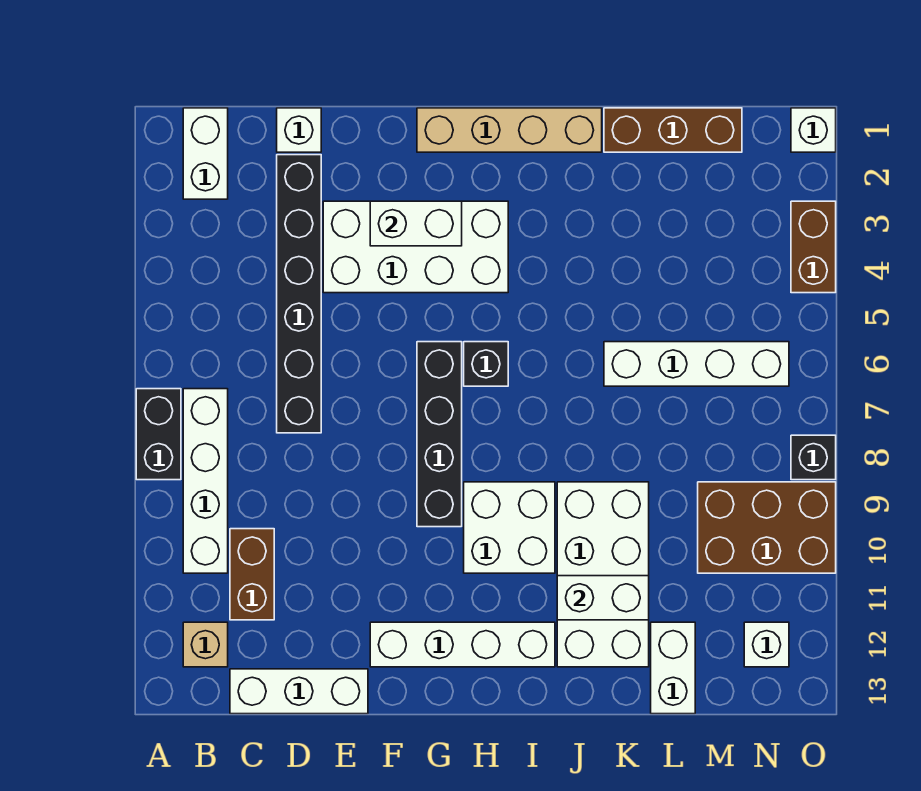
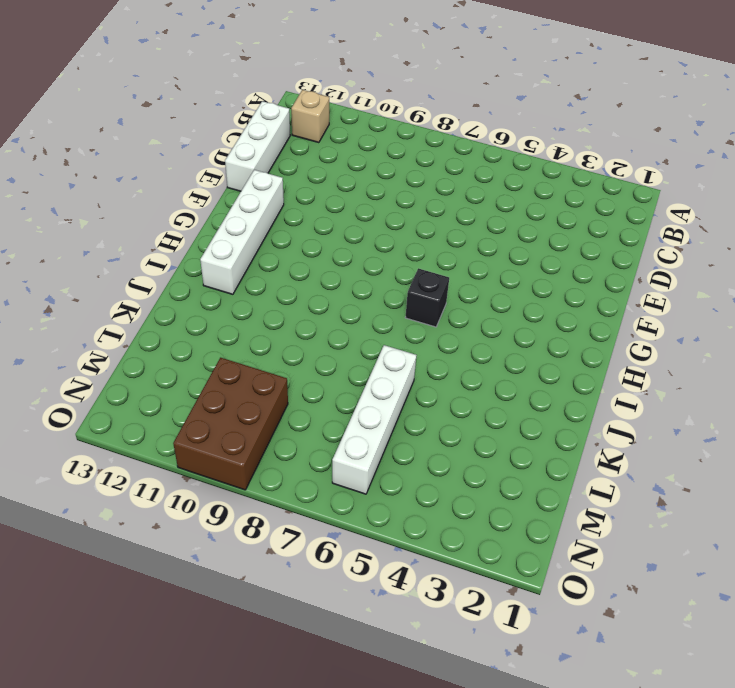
none -> black brick A7:A8 level 1
none -> white brick B1:B2 level 1
none -> white brick B7:B10 level 1

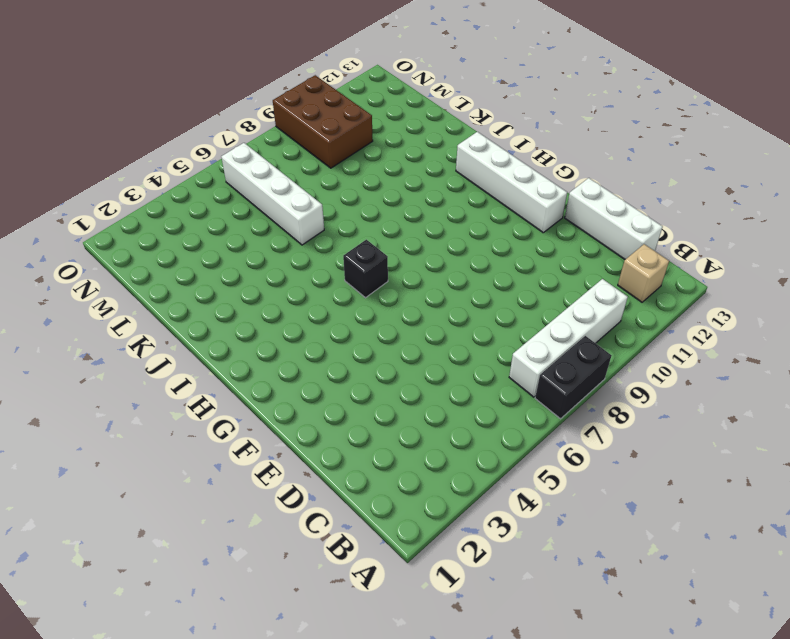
none -> white brick B1:B2 level 1
none -> brown brick C10:C11 level 1
none -> white brick D1 level 1

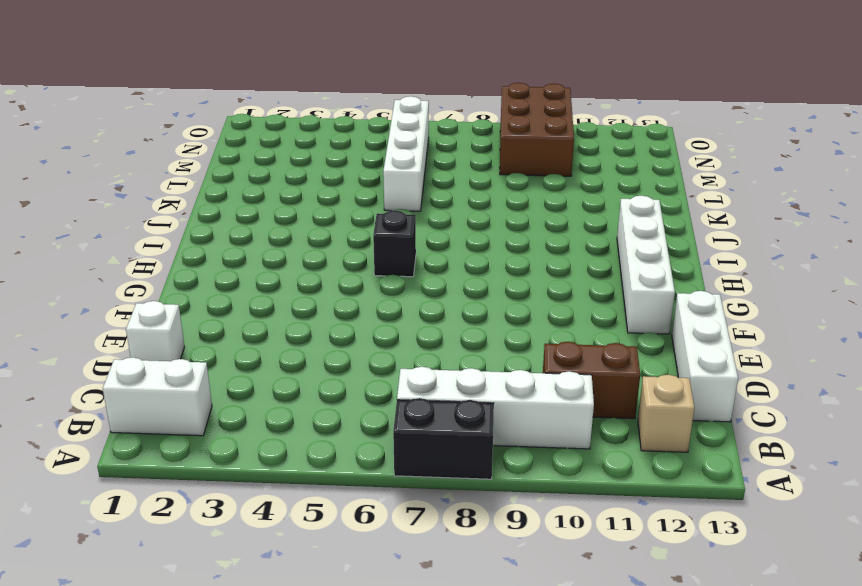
none -> black brick D2:D7 level 1
none -> white brick E3:H4 level 1
none -> tan brick G1:J1 level 1

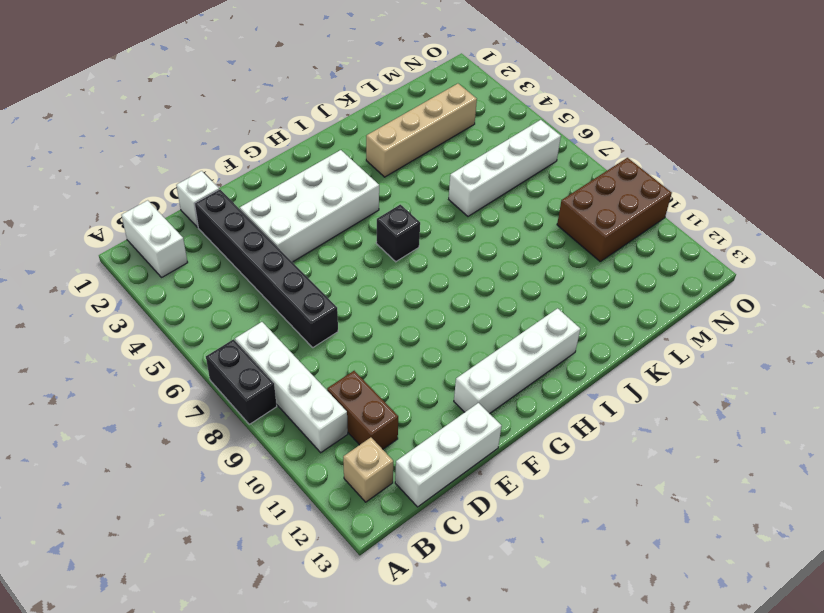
tan brick J3:M3 level 1 -> tan brick G1:J1 level 1
none -> black brick G6:G9 level 1
none -> white brick H9:I10 level 1
none -> white brick J9:K12 level 1

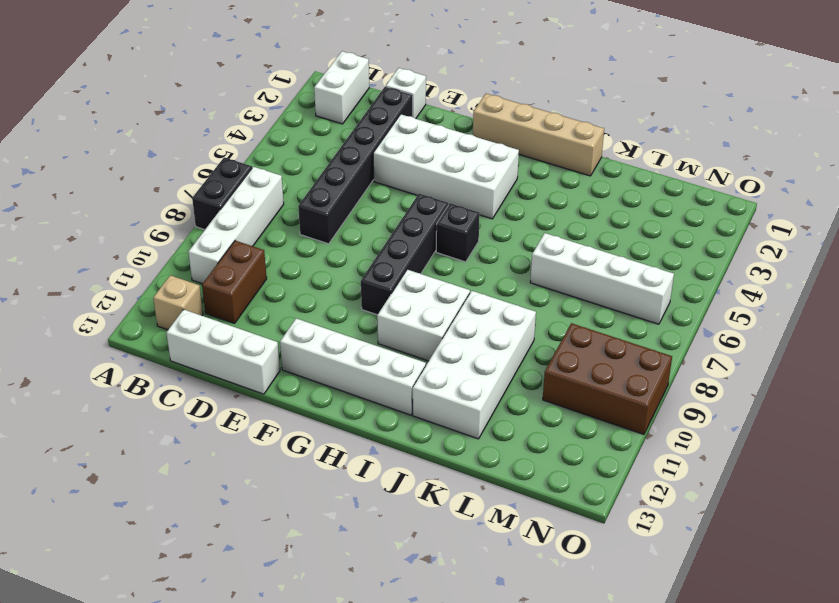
none -> brown brick K1:M1 level 1
none -> white brick L12:L13 level 1
none -> white brick N12 level 1

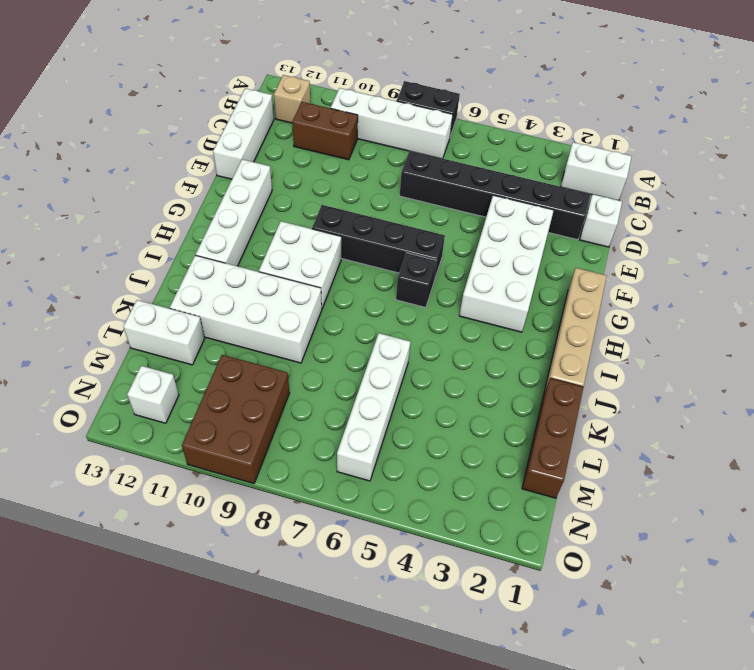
none -> white brick O1 level 1
none -> brown brick O3:O4 level 1
none -> black brick O8 level 1

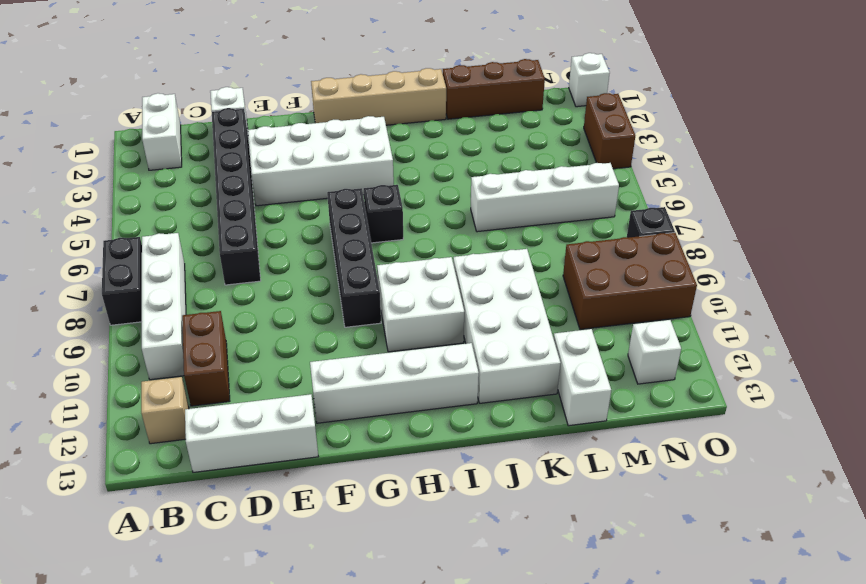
none -> white brick F3:G3 level 2
none -> white brick J11:K11 level 2

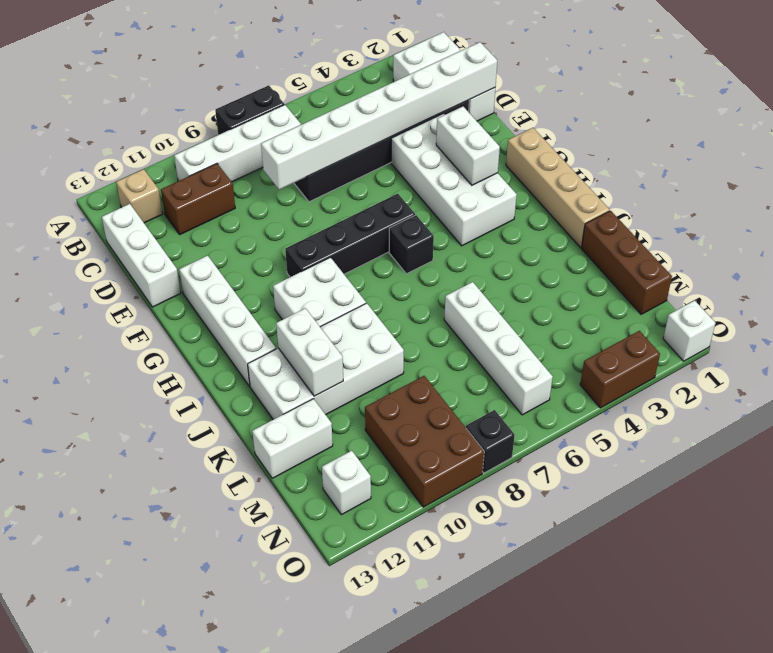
white brick D1:D8 level 2 -> none

